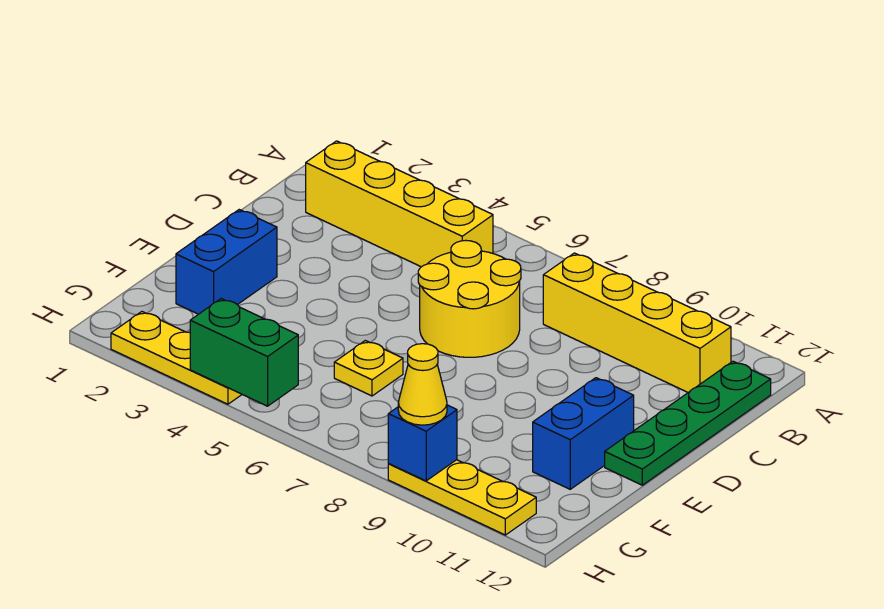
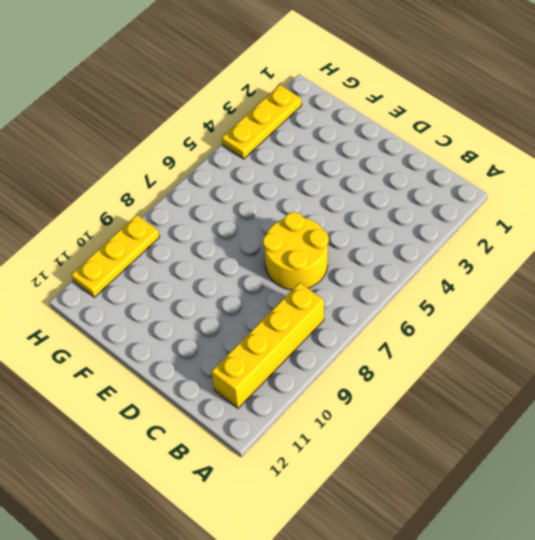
none -> yellow brick B2:B5 level 1
none -> green plate B12:E12 level 1
none -> blue brick E2:F2 level 1

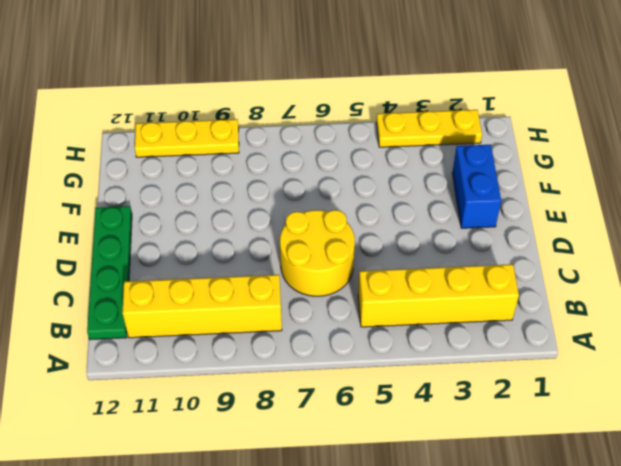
none -> blue brick E11:F11 level 1
none -> yellow plate F6 level 1
none -> green brick H4:H5 level 2

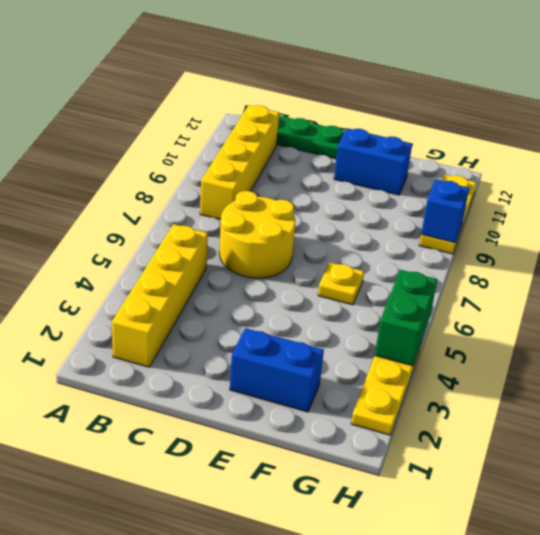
none -> yellow cone H9 level 3

